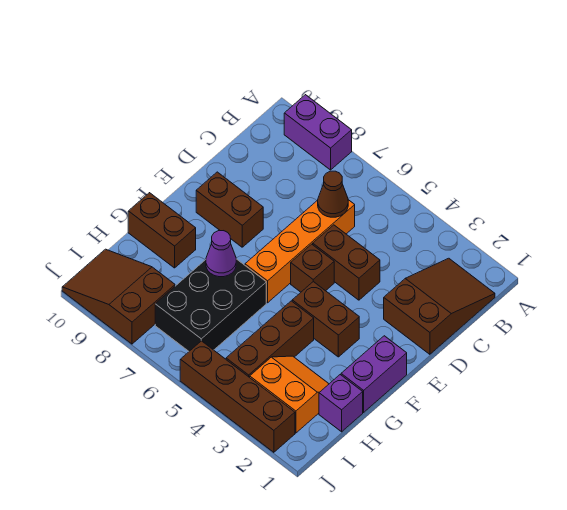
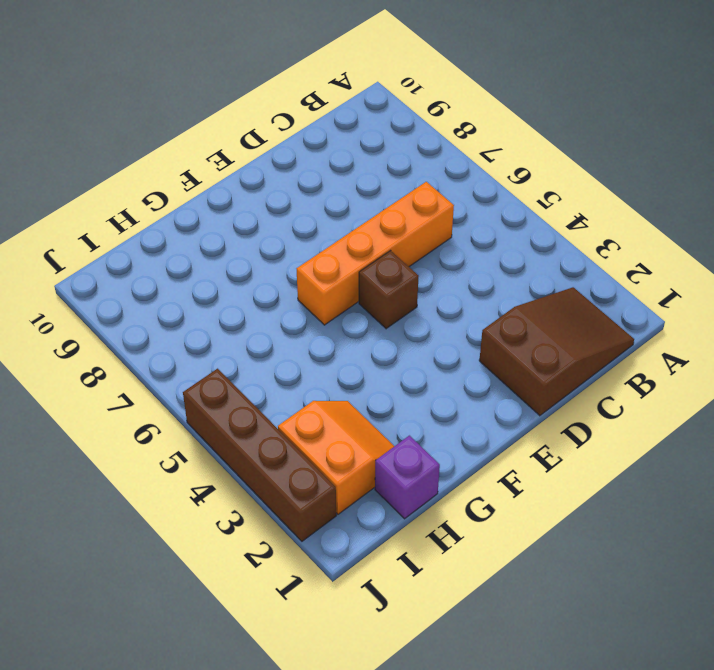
none -> purple brick A8:A9 level 1
none -> brown brick D4:D5 level 1
none -> brown brick E8:E9 level 1

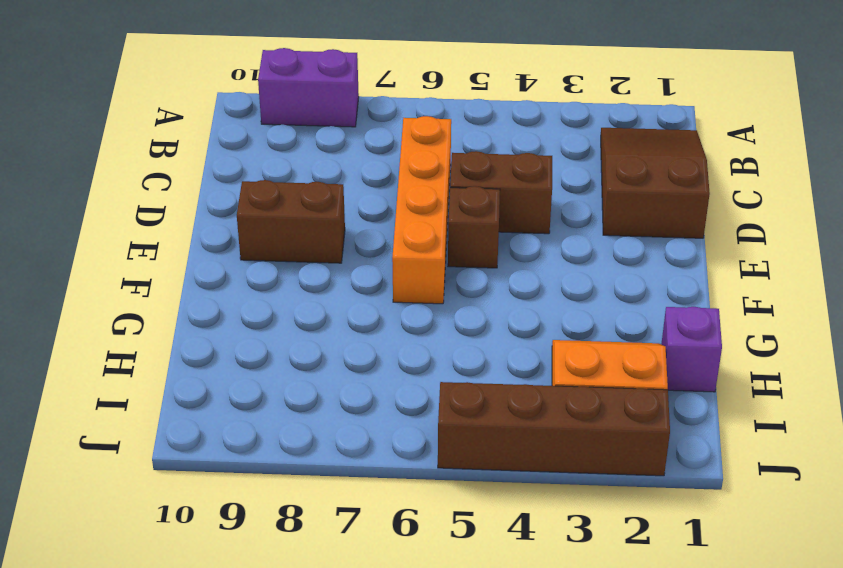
none -> purple brick F1:G1 level 1
none -> brown brick F3:F4 level 1
none -> brown brick G4:I4 level 1

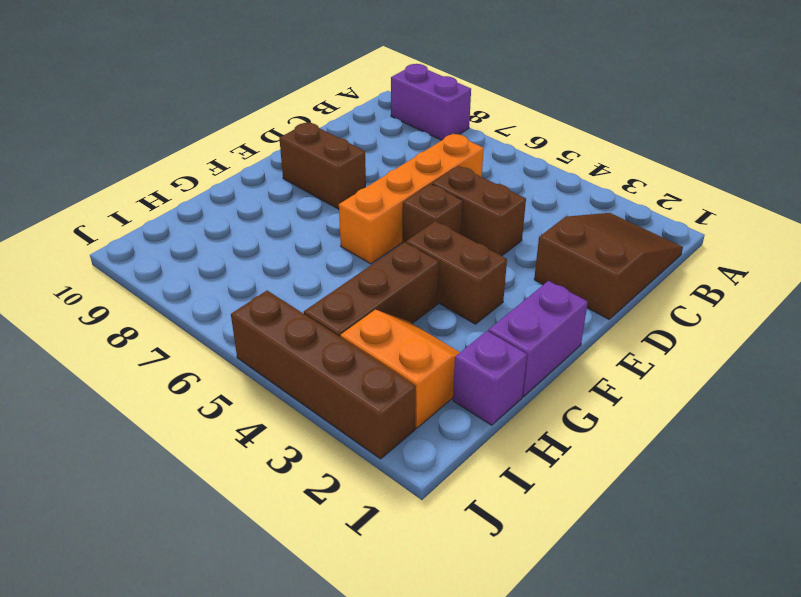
none -> black brick G6:I7 level 1
none -> brown brick G9:G10 level 1
none -> brown slope I8:J10 level 1 top 8

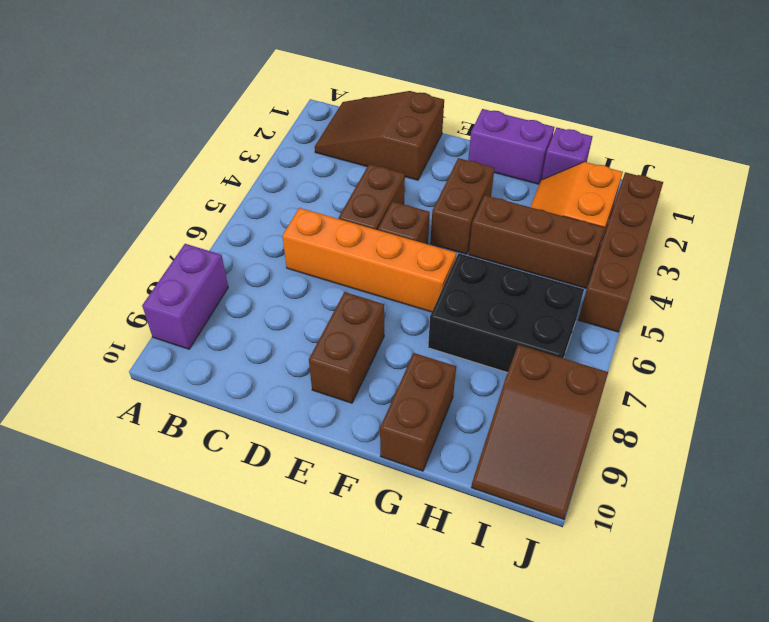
none -> brown cone C6 level 2
none -> purple cone G7 level 2

